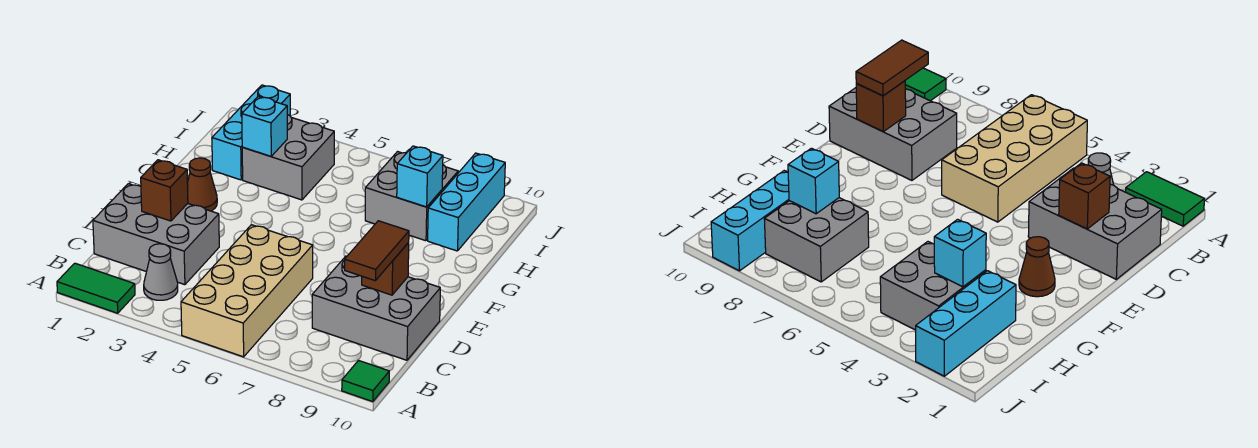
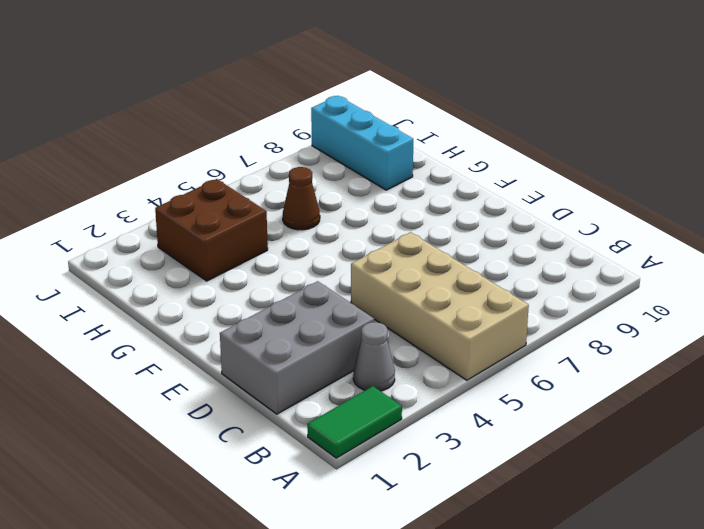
brown brick H3:I4 level 1 -> grey brick H3:I4 level 1
brown cone H6 level 1 -> brown cone F2 level 1
none -> green tile A10 level 1
none -> grey brick C8:D10 level 1
none -> cyan brick H2:J2 level 1

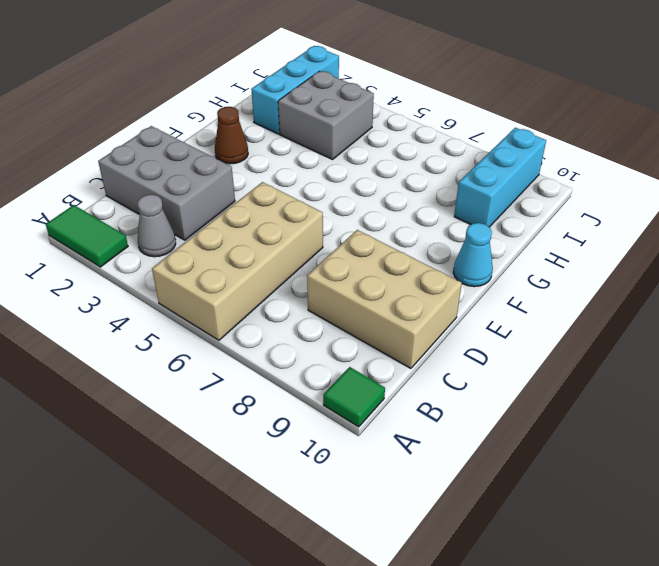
tan brick C8:D10 level 1 -> grey brick C8:D10 level 1
cyan cone F10 level 1 -> none
none -> grey brick H7:I8 level 1
none -> brown brick D2 level 2
none -> brown brick D9 level 2

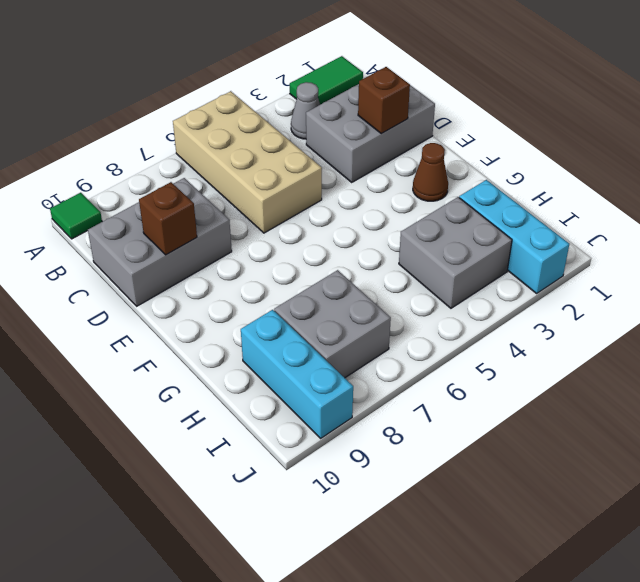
none -> cyan brick H3 level 2
none -> cyan brick H8 level 2
none -> brown tile C9:D9 level 3

